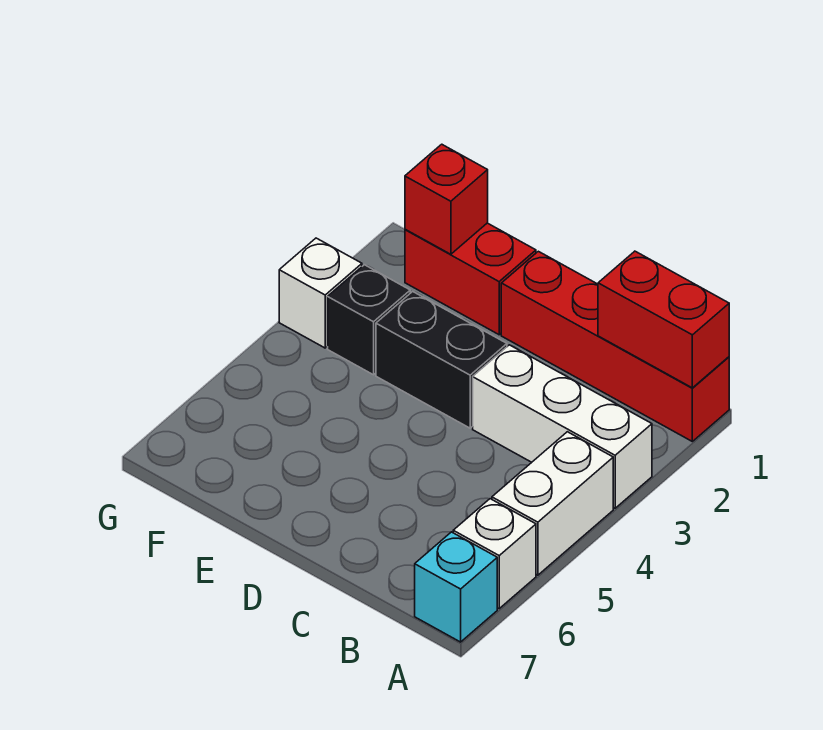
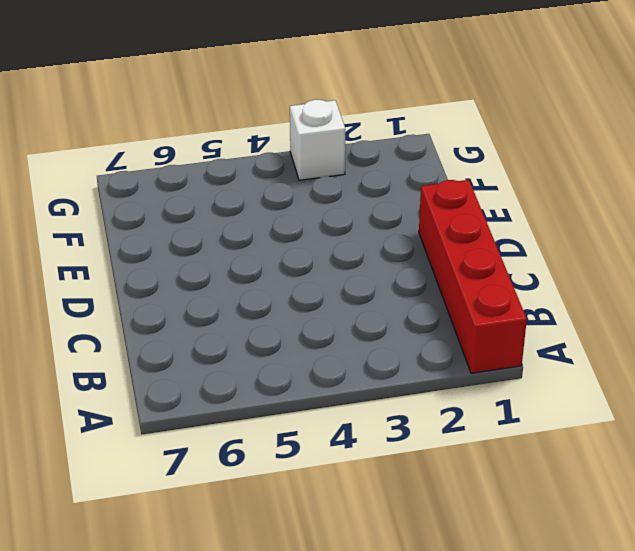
none -> white brick A3:C3 level 1
none -> white brick A4:A5 level 1

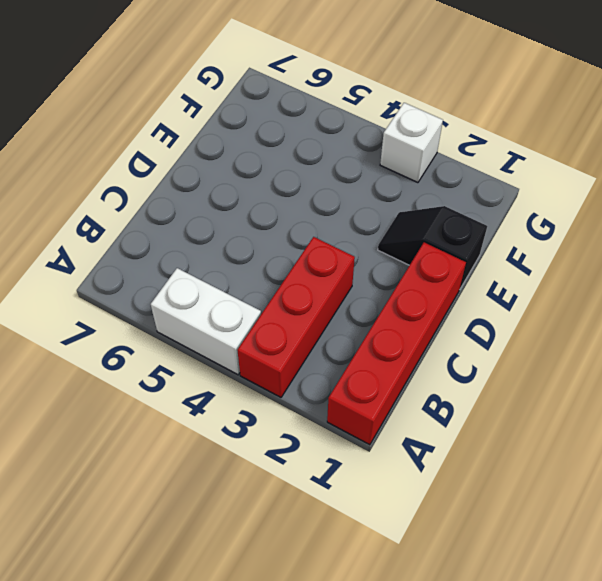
red brick A3:C3 level 1 -> white brick A3:C3 level 1
black slope E1:E2 level 1 top 1 -> red brick E1:F1 level 1
none -> white brick A6 level 1
none -> cyan brick A7 level 1

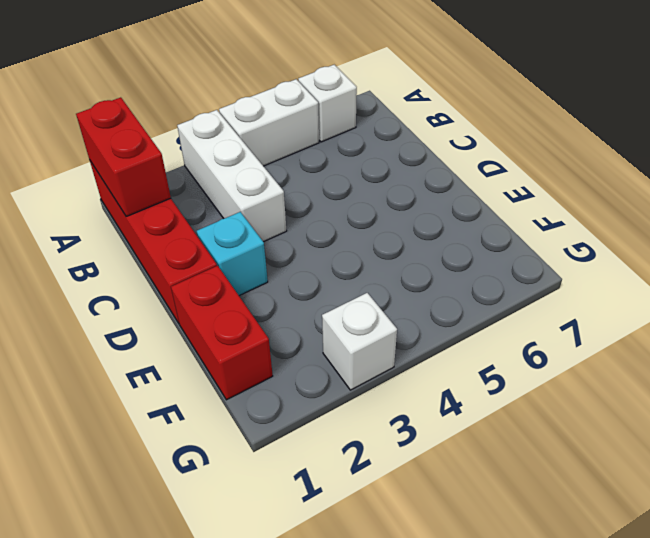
cyan brick D2 level 1 -> cyan brick A7 level 1
none -> black brick D3:E3 level 1
none -> black brick F3 level 1

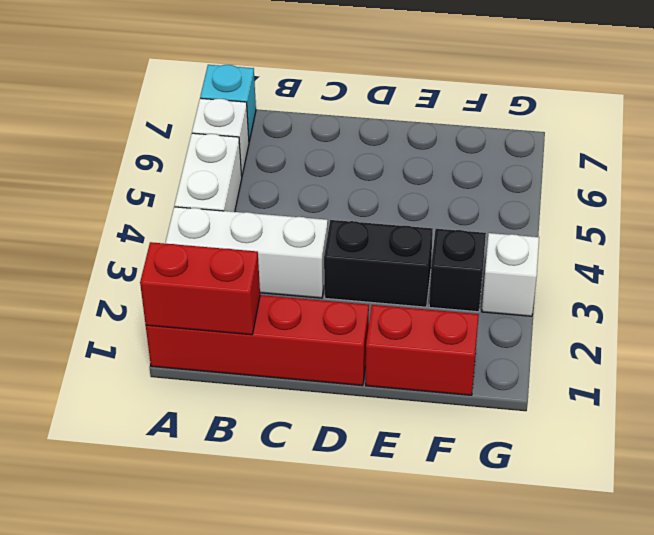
none -> red brick F1 level 2

